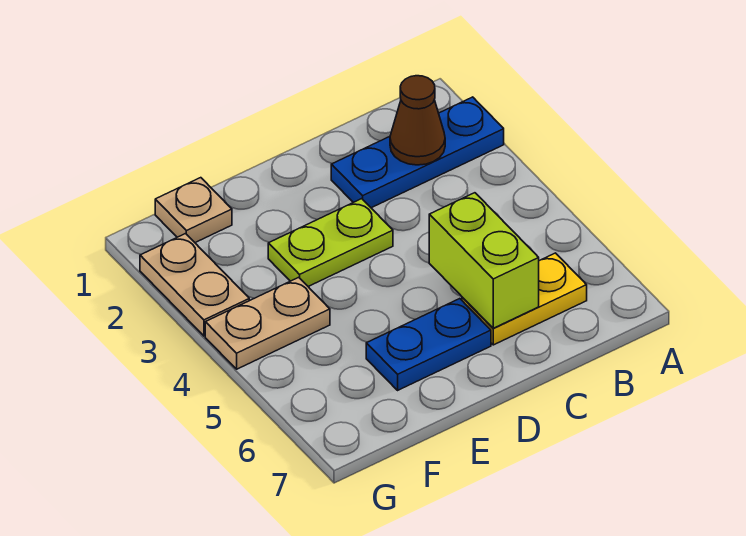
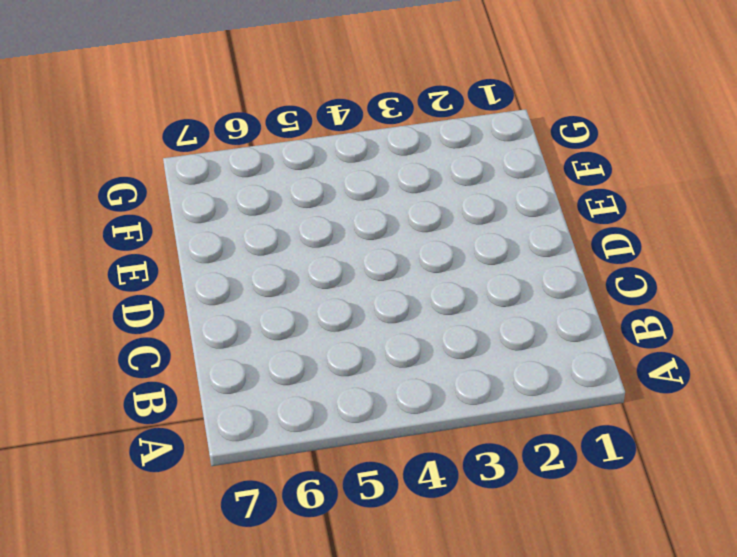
none -> blue plate A2:C2 level 1
none -> yellow plate B6:C6 level 1

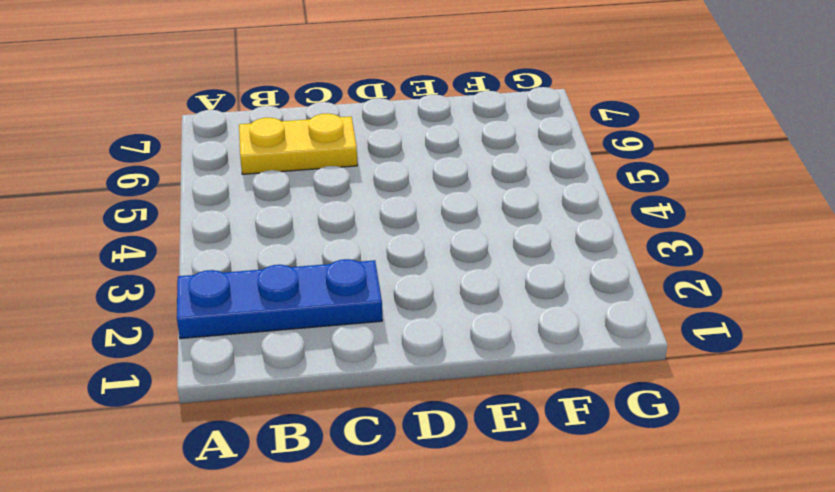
none -> lime plate D3:E3 level 1
none -> blue plate D6:E6 level 1

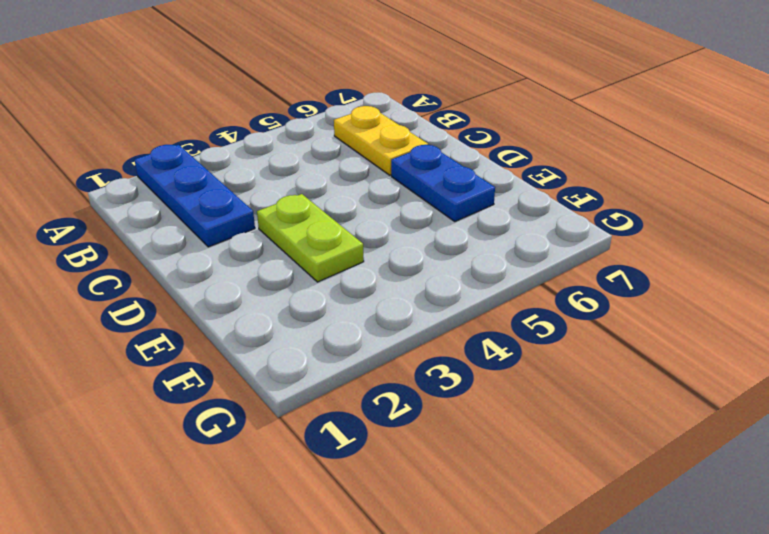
none -> tan plate F1 level 1
none -> tan plate F4:G4 level 1

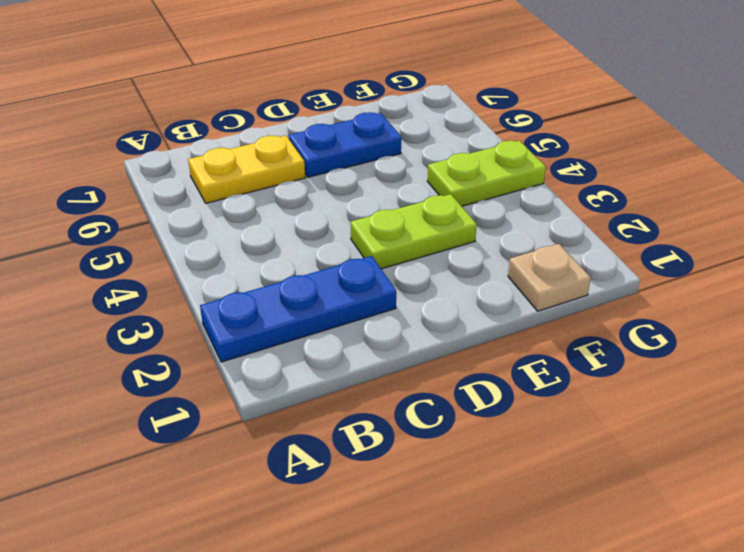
lime plate F4:G4 level 1 -> tan plate F4:G4 level 1
none -> tan plate G2:G3 level 1
none -> brown cone B2 level 2

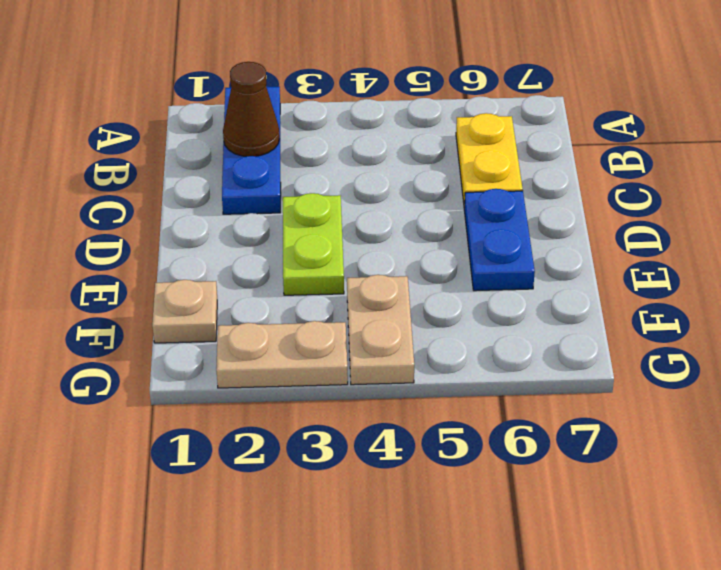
none -> lime brick C5:C6 level 2

